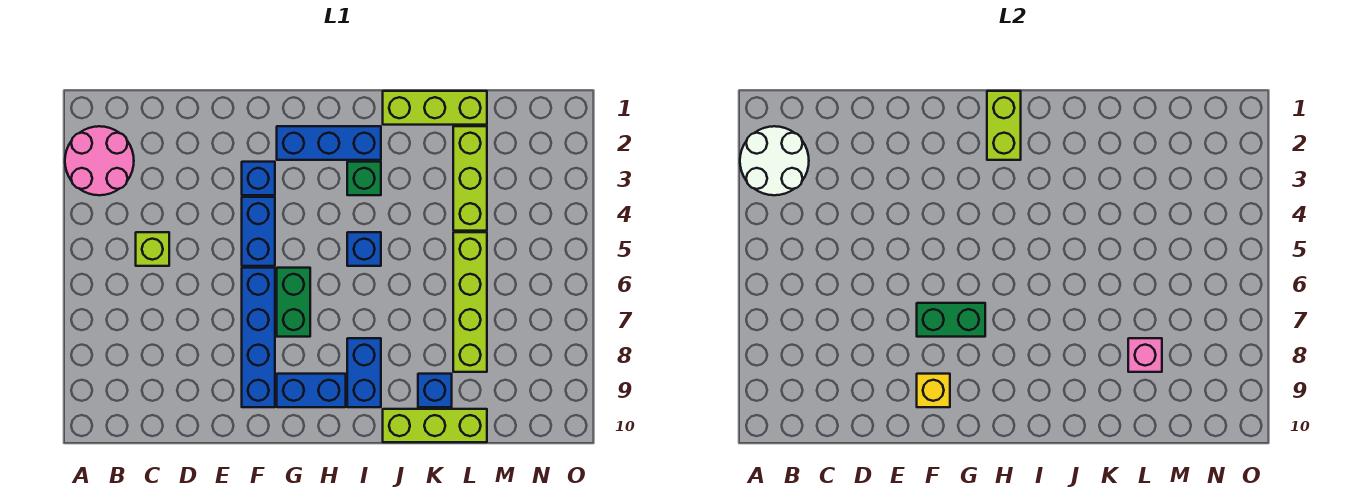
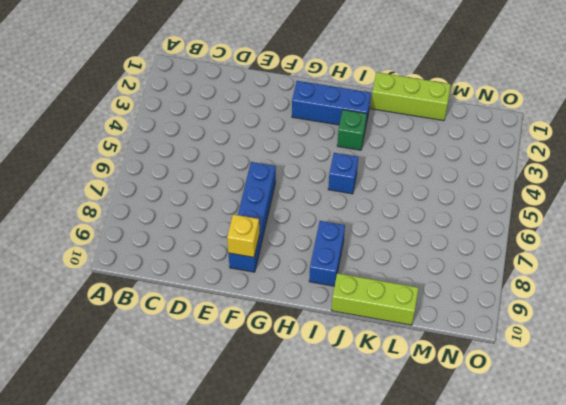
none -> pink round brick A2:B3 level 1
none -> lime brick C5 level 1
none -> blue brick F3 level 1

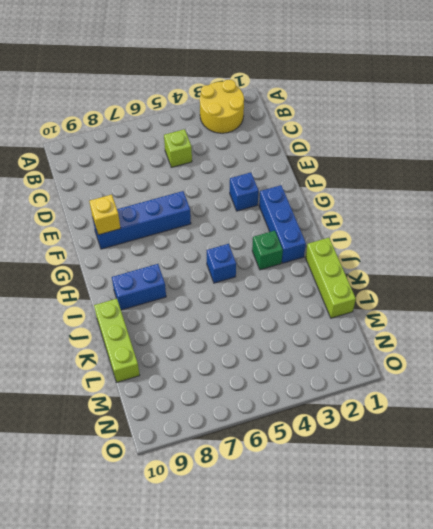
yellow round brick A2:B3 level 1 -> pink round brick A2:B3 level 1
none -> blue brick F4:F5 level 1
none -> green brick G6:G7 level 1
none -> blue brick G9:H9 level 1

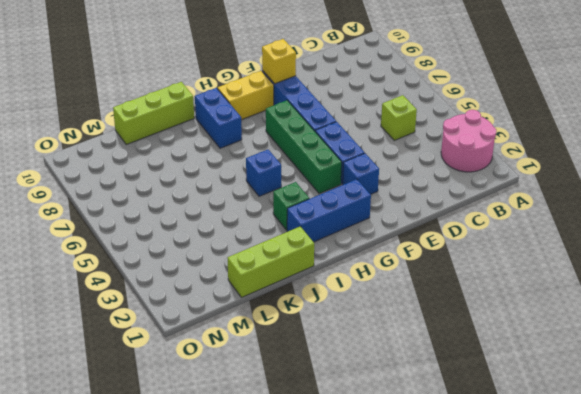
green brick G4:G7 level 1 -> green brick G6:G7 level 1
yellow brick G9:H9 level 1 -> blue brick G9:H9 level 1
none -> blue brick K9 level 1
none -> lime brick L2:L4 level 1
none -> lime brick L5:L8 level 1

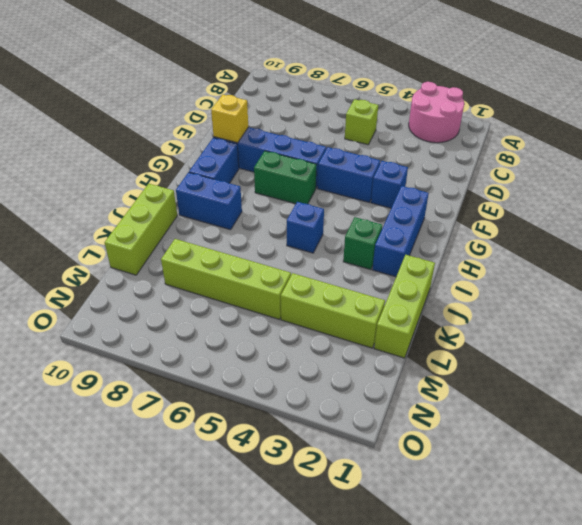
none -> blue brick K9 level 1
none -> white round brick A2:B3 level 2
none -> green brick F7:G7 level 2

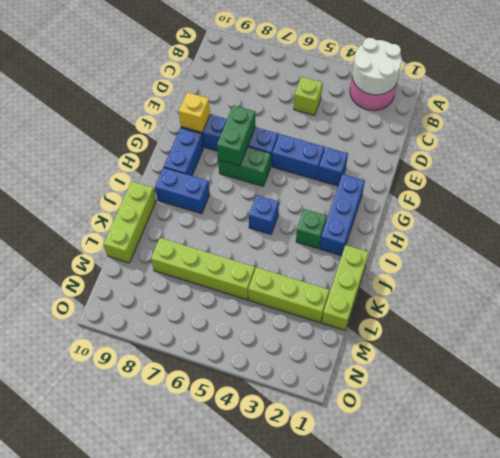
none -> blue brick K9 level 1
none -> lime brick H1:H2 level 2
none -> pink brick L8 level 2

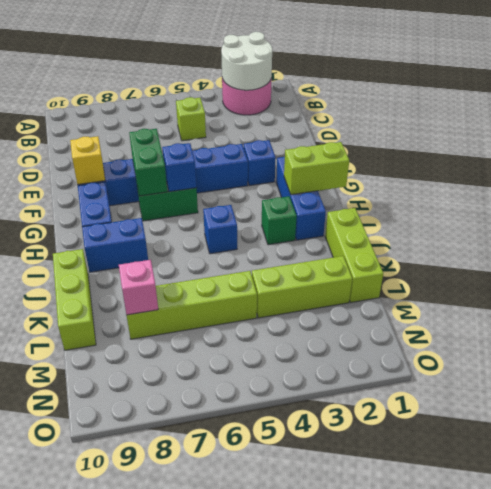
blue brick G6 level 2 -> blue brick K9 level 1

